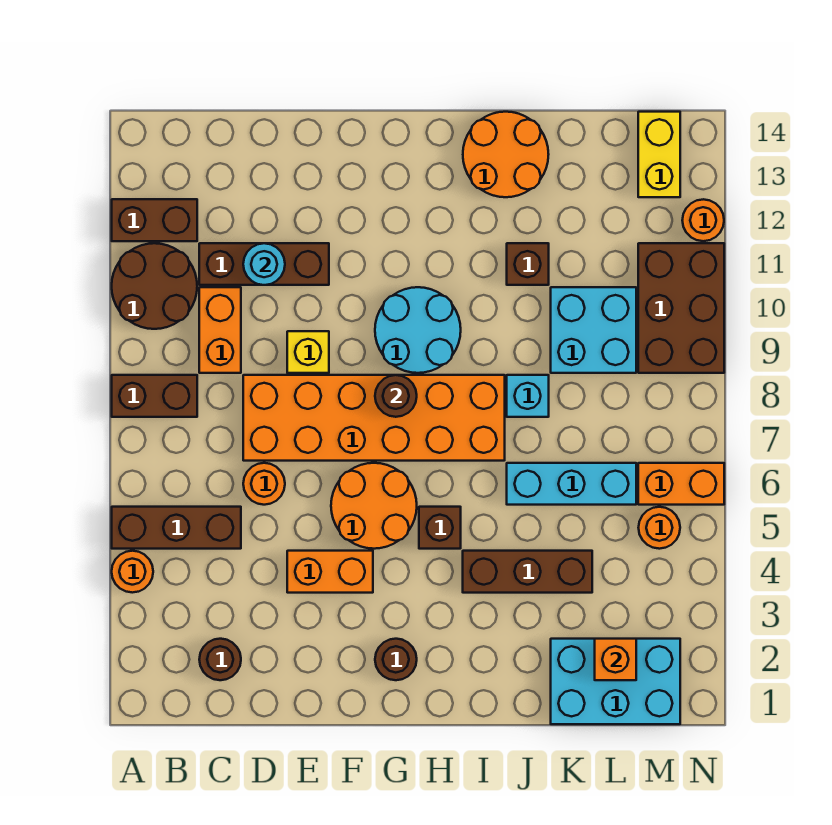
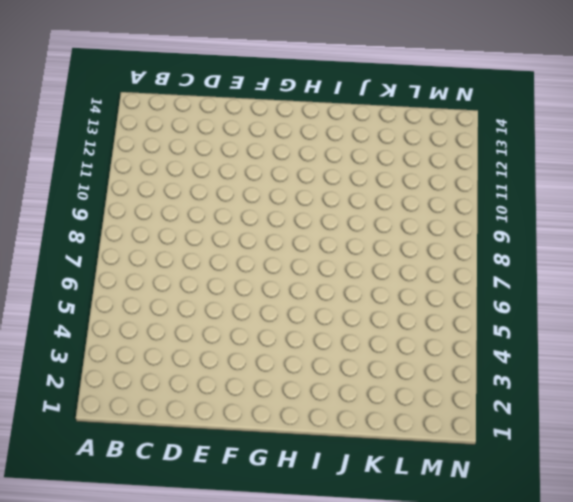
none -> orange round brick A4 level 1
none -> brown brick A5:C5 level 1
none -> brown brick A8:B8 level 1
none -> brown round brick A10:B11 level 1

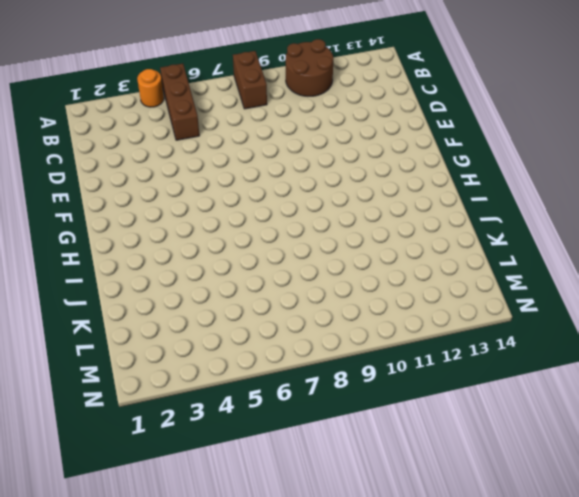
none -> brown brick A12:B12 level 1
none -> brown round brick C2 level 1
none -> orange brick C9:C10 level 1
none -> brown brick C11:E11 level 1

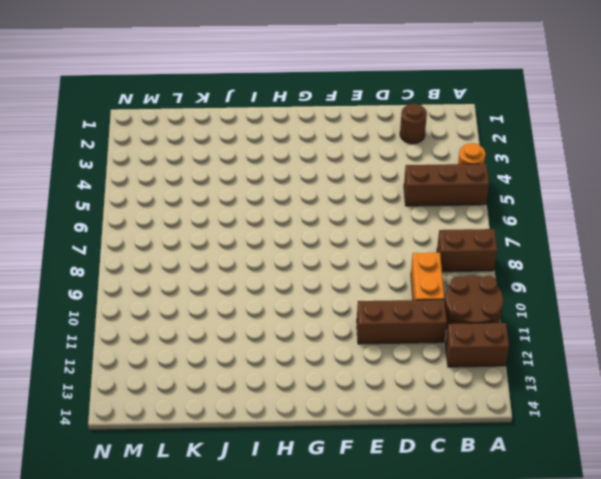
none -> orange round brick D6 level 1
none -> orange brick D7:I8 level 1
none -> orange brick E4:F4 level 1
none -> yellow brick E9 level 1

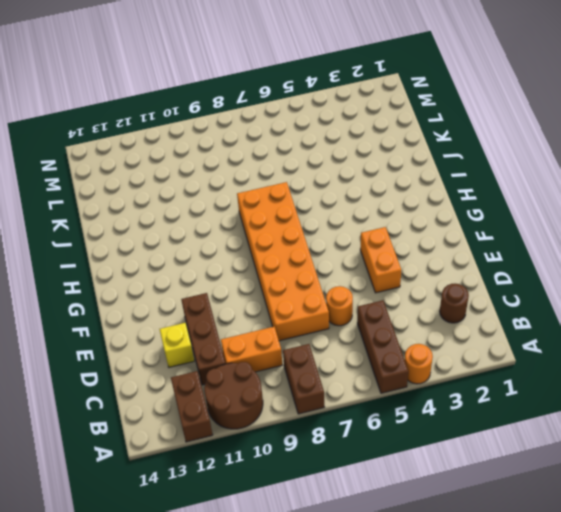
yellow brick D12 level 1 -> yellow brick E9 level 1
none -> orange round brick F5:G6 level 1
none -> brown round brick G2 level 1
none -> cyan round brick G9:H10 level 1
none -> brown brick H5 level 1

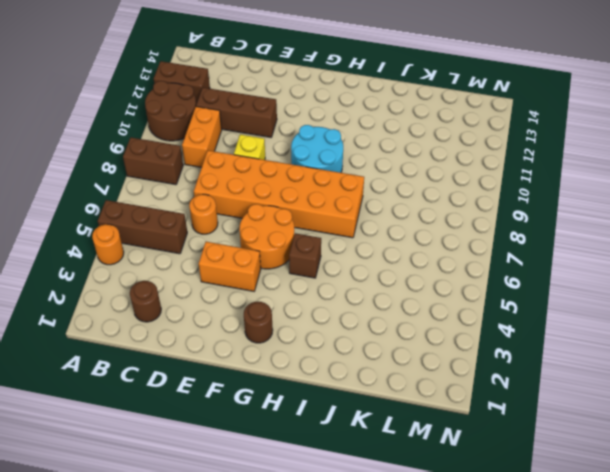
none -> brown brick I4:K4 level 1
none -> orange round brick I13:J14 level 1
none -> cyan brick J6:L6 level 1
none -> cyan brick J8 level 1

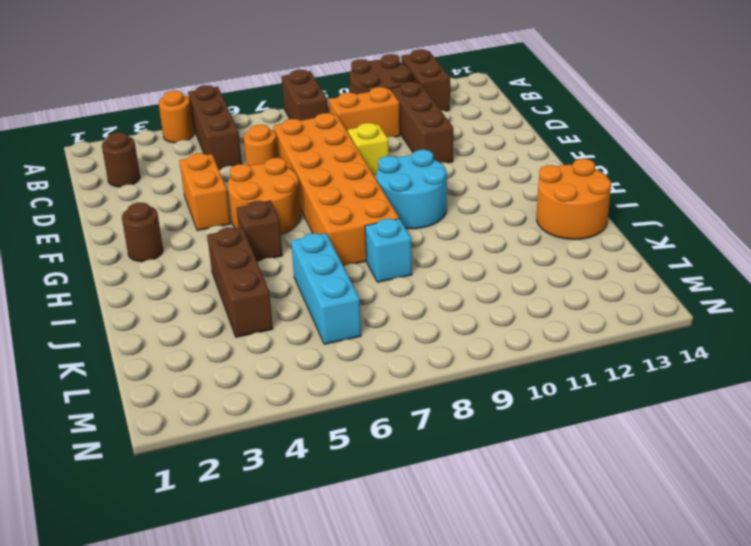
none -> brown brick J11 level 1
none -> cyan brick K1:M2 level 1
none -> cyan brick K9:L10 level 1
none -> orange round brick M5 level 1

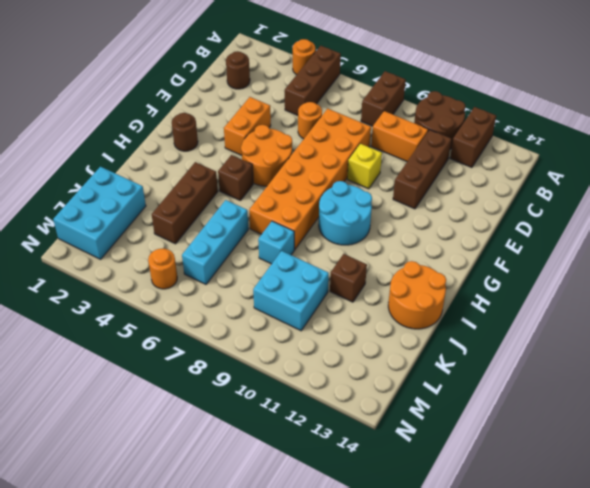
none -> orange brick M6:N6 level 1
none -> brown brick M9:N11 level 1
none -> yellow brick M13:M14 level 1
none -> orange round brick N12 level 1

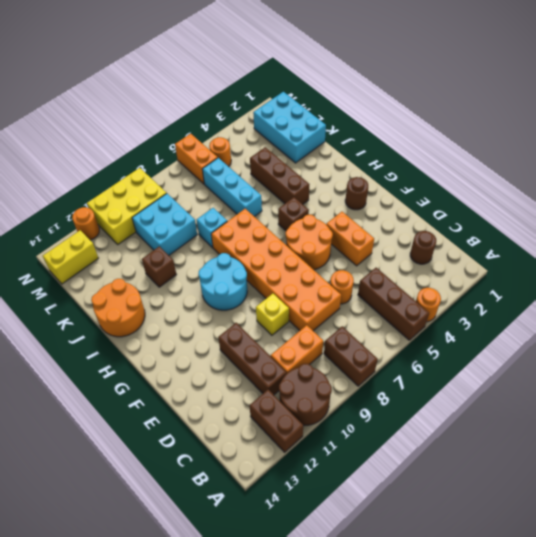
yellow brick M9:N11 level 1 -> brown brick M9:N11 level 1
none -> cyan round brick D11 level 2
none -> brown round brick G8 level 2
none -> orange brick L2 level 2

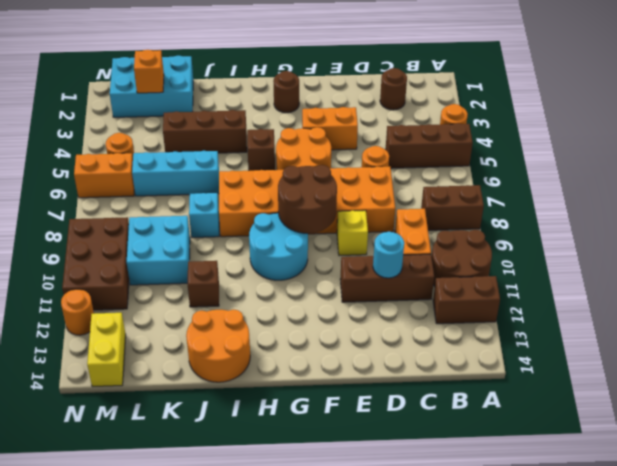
brown round brick F8:G9 level 2 -> brown round brick G8 level 2

